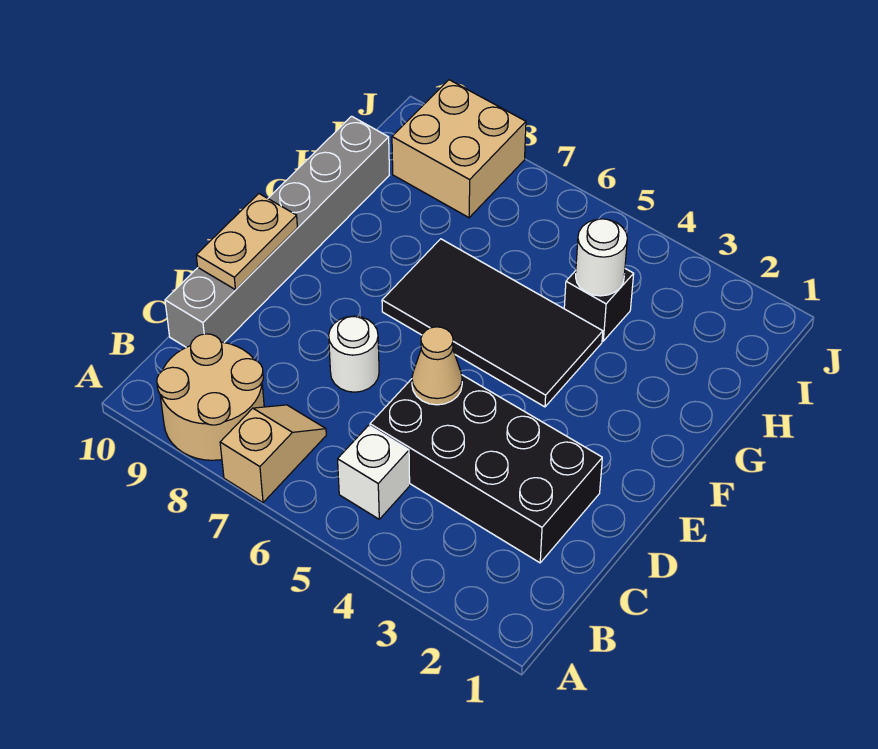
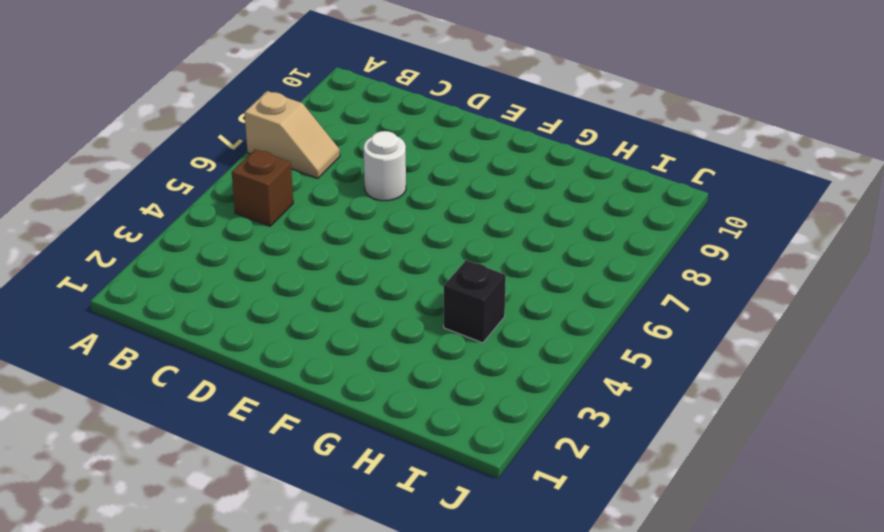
brown brick B5 level 1 -> white brick B5 level 1
none -> tan round brick A8:B9 level 1
none -> black brick C2:D5 level 1
none -> grey brick C10:H10 level 1

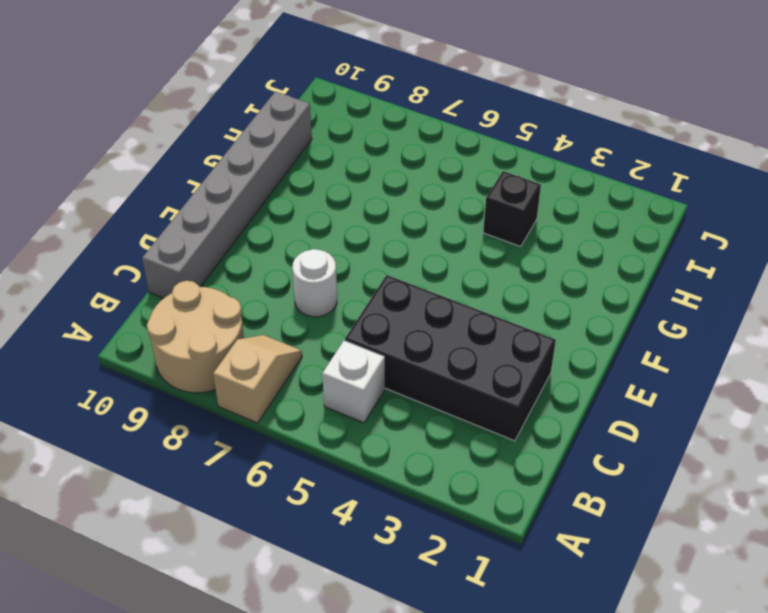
none -> black tile F4:G7 level 1
none -> tan brick I8:J9 level 1
none -> tan cone D5 level 2

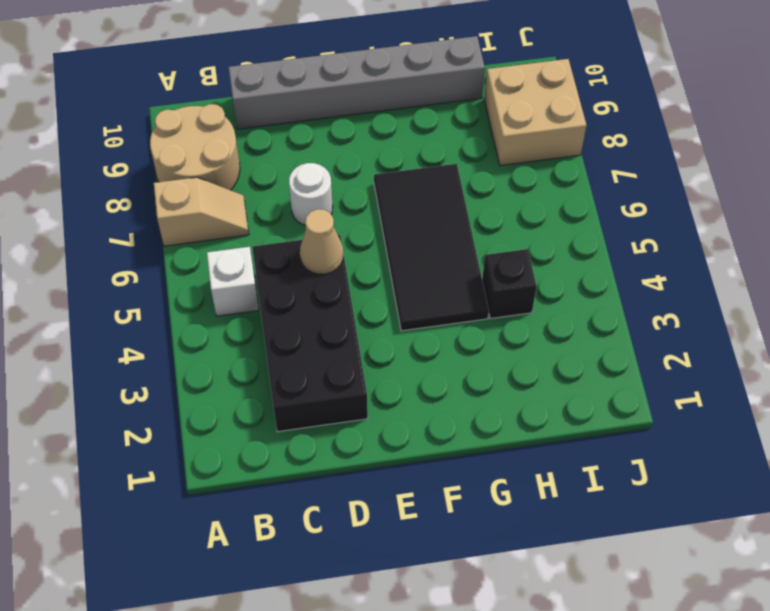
none -> tan plate D10:E10 level 2
none -> white round brick H4 level 2

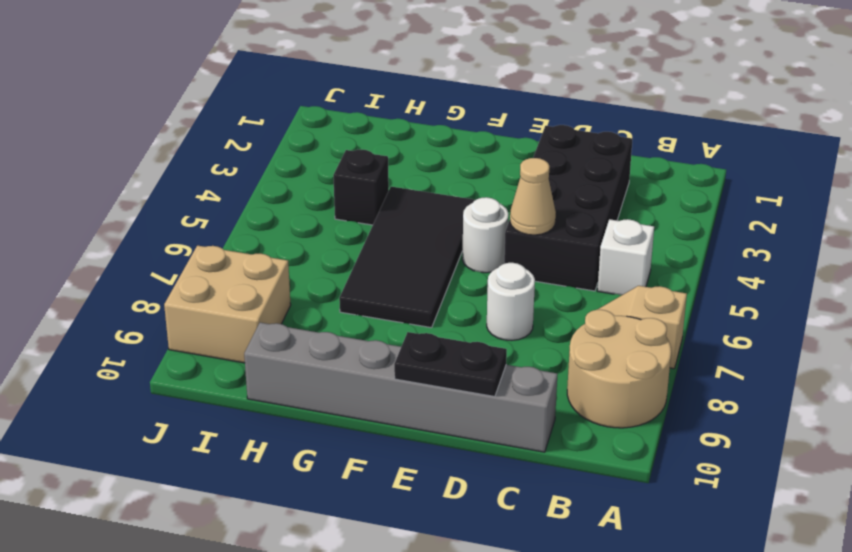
black plate D10:E10 level 2 -> tan plate D10:E10 level 2
white round brick E5 level 1 -> white round brick H4 level 2

